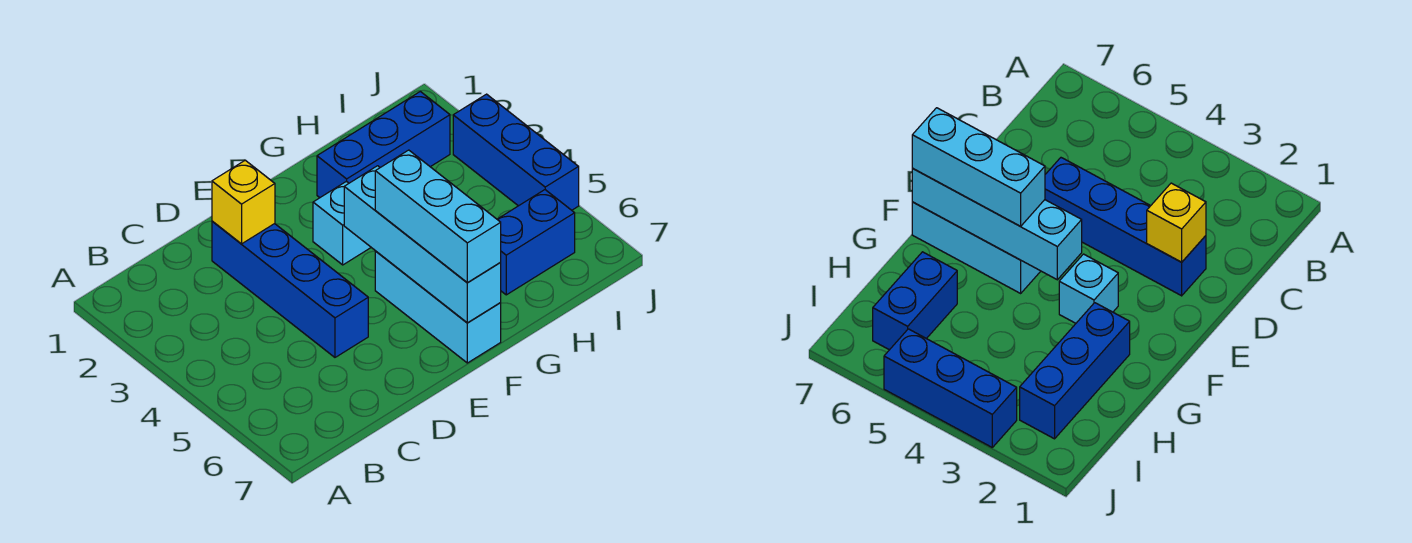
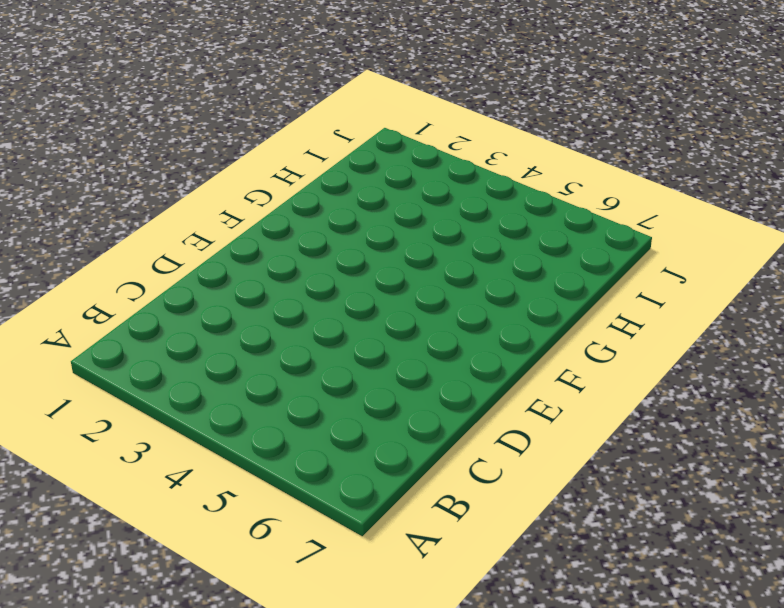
none -> blue brick D2:D5 level 1
none -> cyan brick F3 level 1

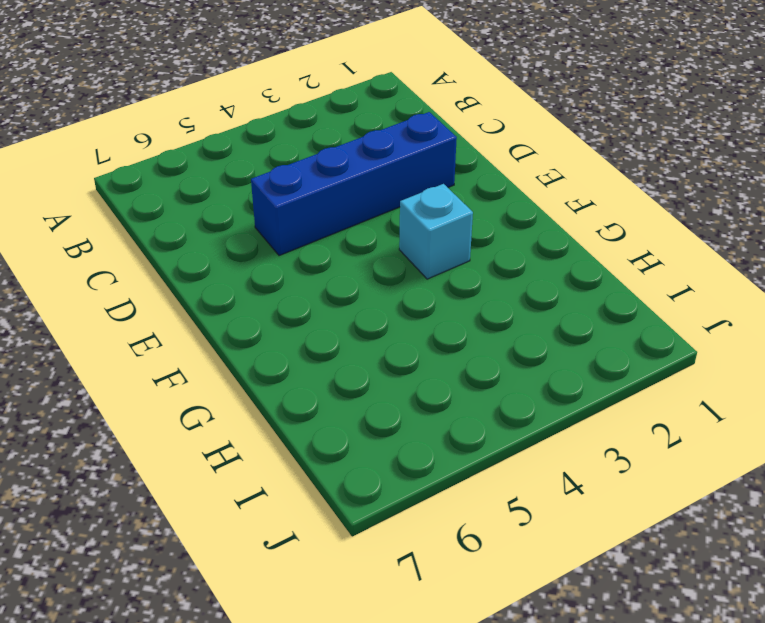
none -> cyan brick F5:F7 level 1
none -> blue brick G2:I2 level 1

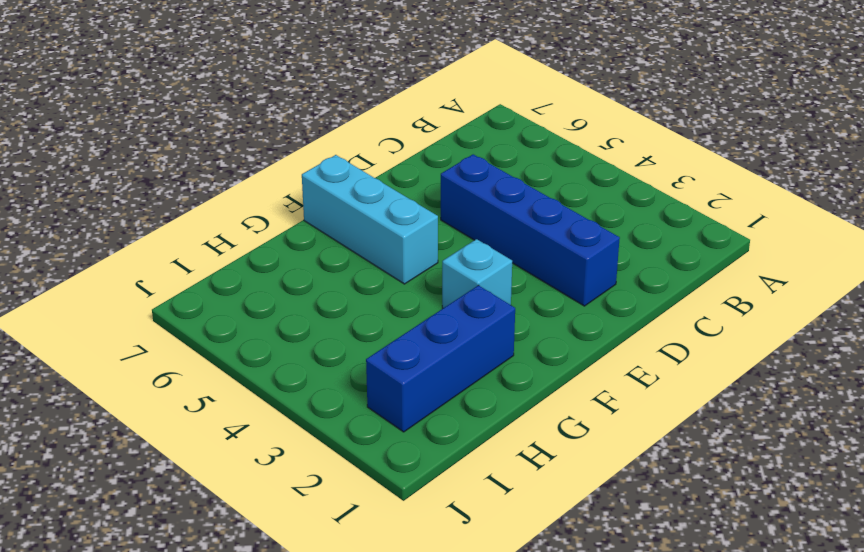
none -> blue brick H6:I6 level 1
none -> blue brick J3:J5 level 1

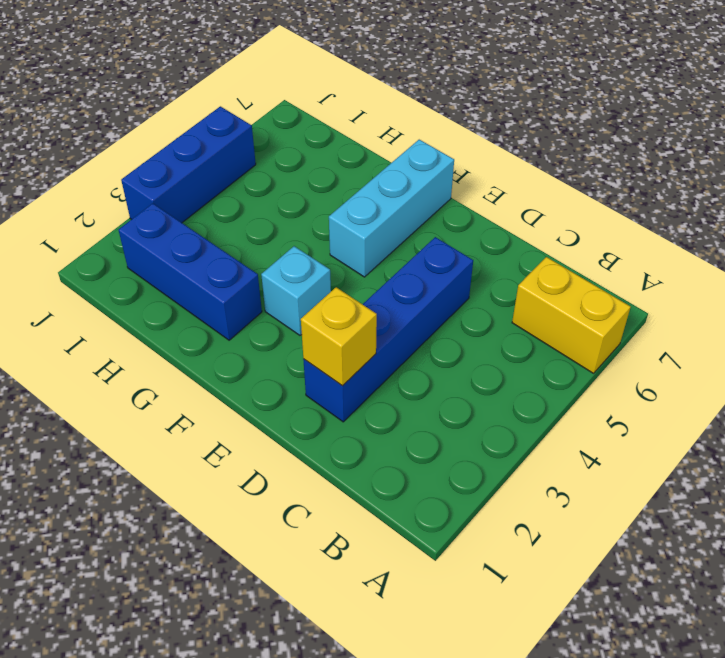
yellow brick A6:B6 level 1 -> none
none -> blue brick H6:I6 level 1
none -> cyan brick F4:F7 level 2

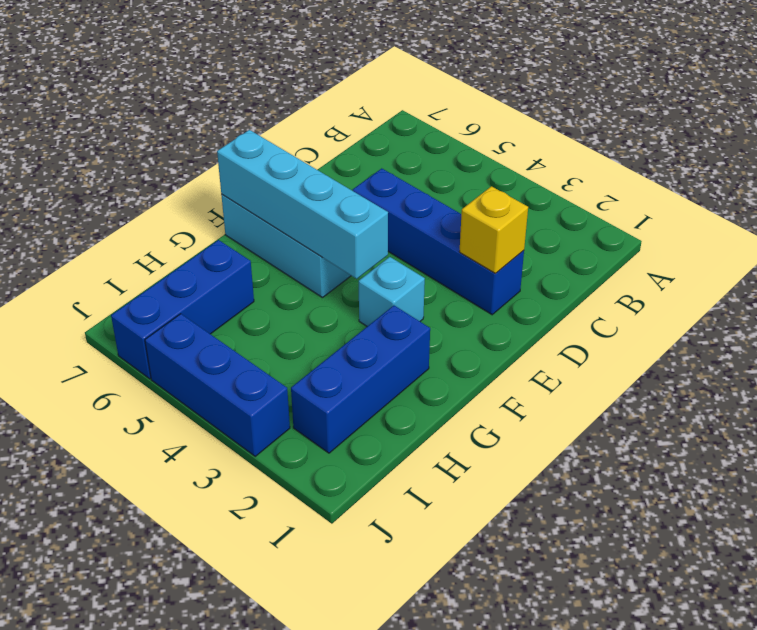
blue brick H6:J6 level 1 -> blue brick H6:I6 level 1
none -> cyan brick F5:F7 level 3

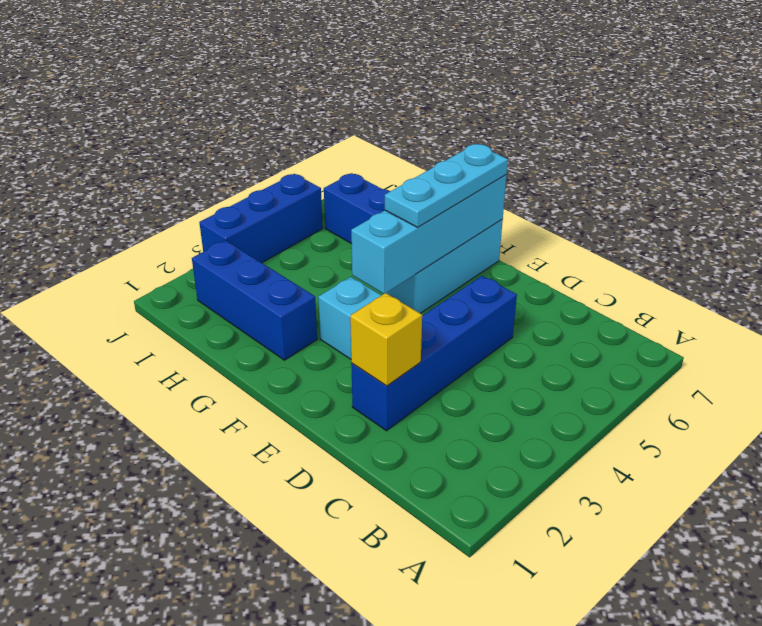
cyan plate F5:F7 level 3 -> cyan brick F5:F7 level 3

